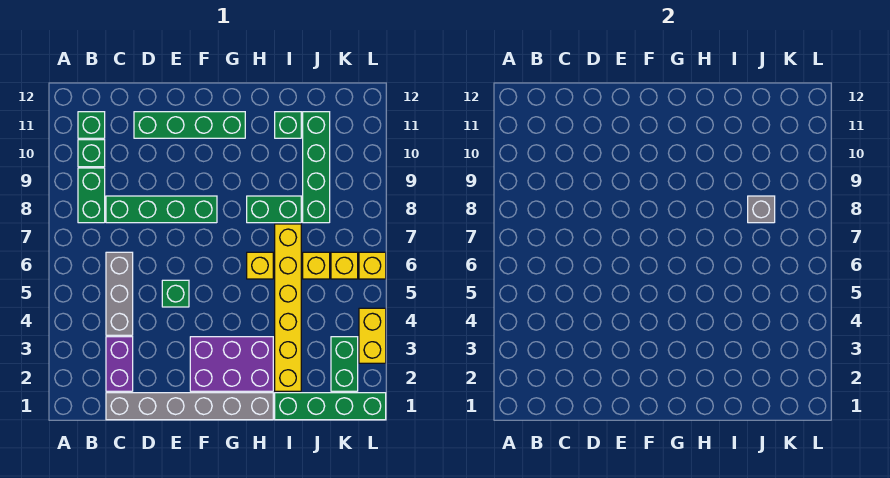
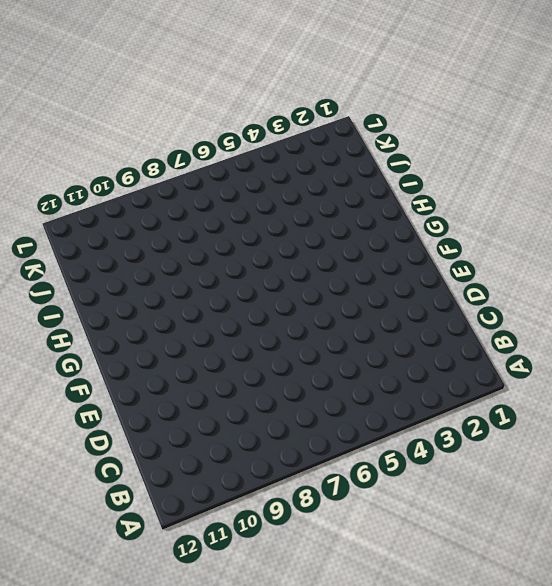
none -> green brick B8:B9 level 1
none -> green brick B10 level 1
none -> green brick B11 level 1

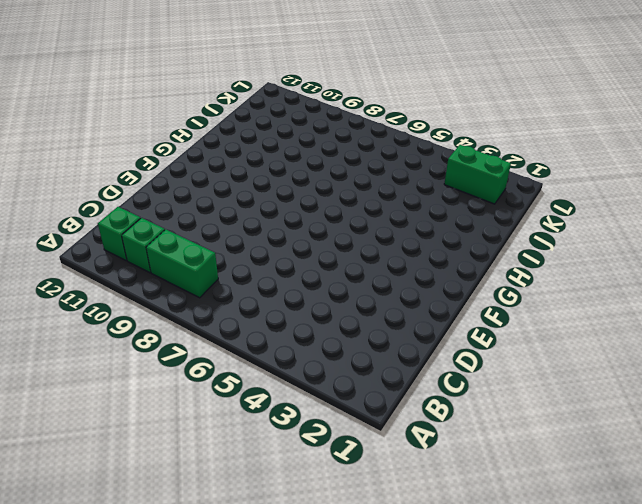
none -> grey brick C1:H1 level 1
none -> purple brick C2:C3 level 1
none -> grey brick C4:C6 level 1

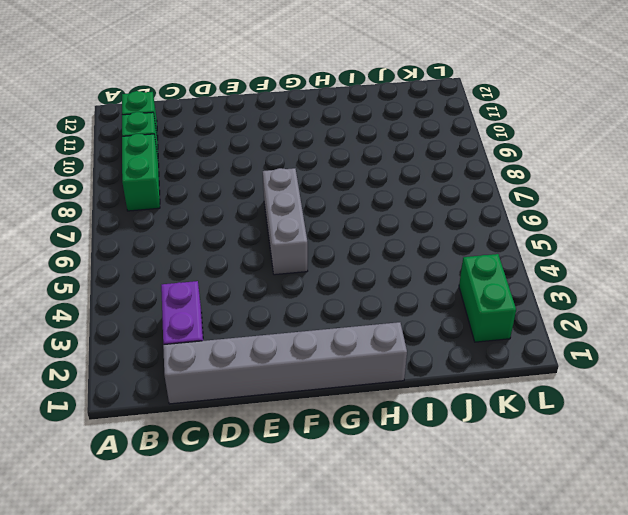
grey brick F5:F7 level 1 -> grey brick C4:C6 level 1
none -> green brick C8:F8 level 1
none -> green brick D11:G11 level 1
none -> green brick E5 level 1

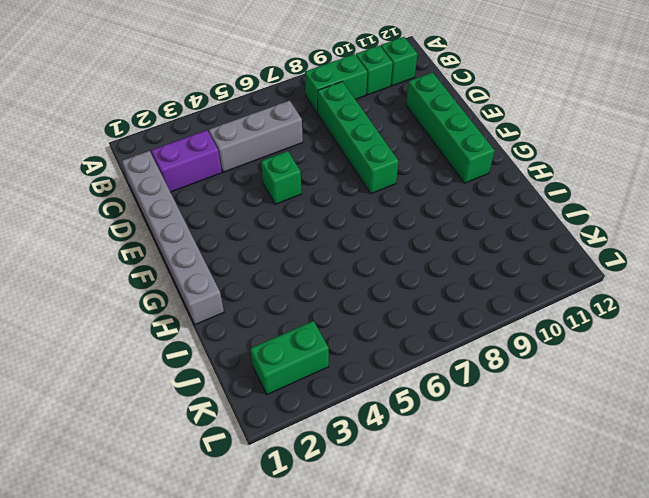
none -> purple brick F2:H3 level 1
none -> yellow brick H6 level 1
none -> green brick H8:I8 level 1

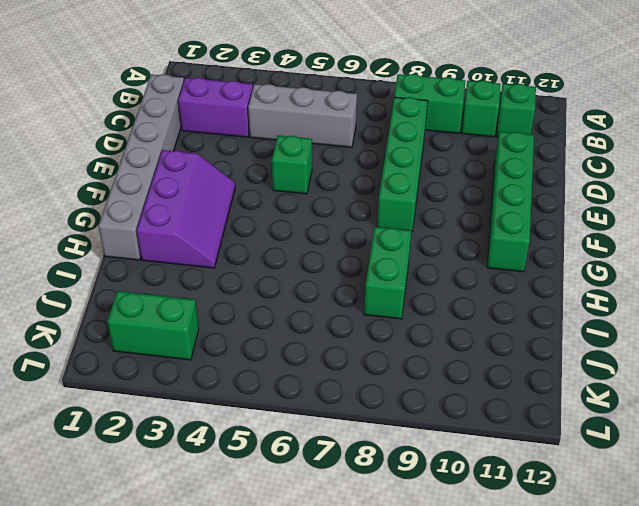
purple slope F2:H3 level 1 top 2 -> purple brick F2:H3 level 1
none -> yellow brick H6 level 1
none -> green brick I1:L1 level 1
none -> yellow brick I2:I7 level 1

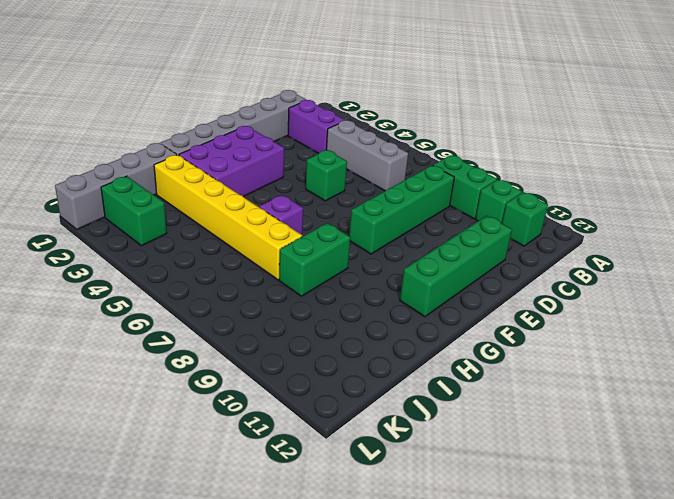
purple brick H6 level 1 -> yellow brick H6 level 1
grey brick I1:L1 level 1 -> green brick I1:L1 level 1
none -> green brick I11 level 1
none -> yellow brick J6 level 1
none -> green brick J8:J11 level 1

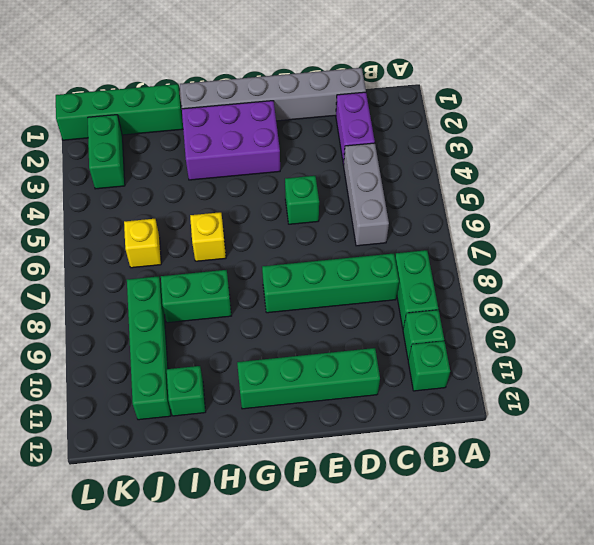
none -> yellow brick I2:I7 level 1
none -> yellow brick K6 level 1
none -> yellow brick L3:L4 level 1

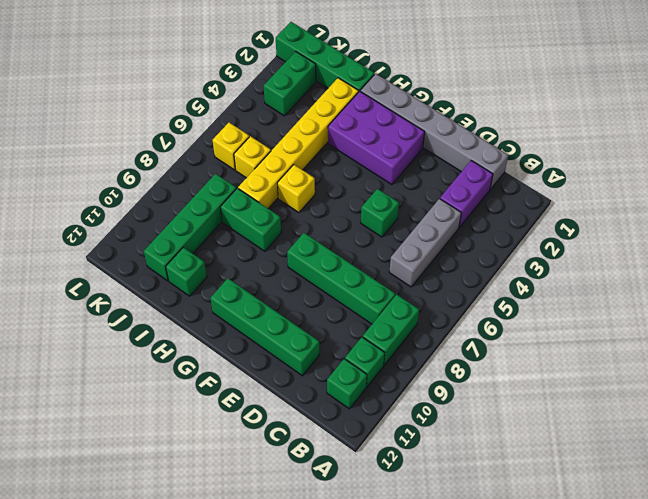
none -> yellow brick L3:L4 level 1
none -> yellow brick L6 level 1
none -> grey brick J8 level 2

